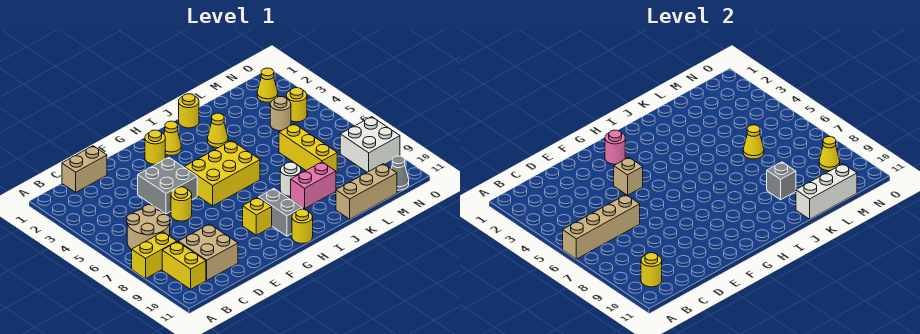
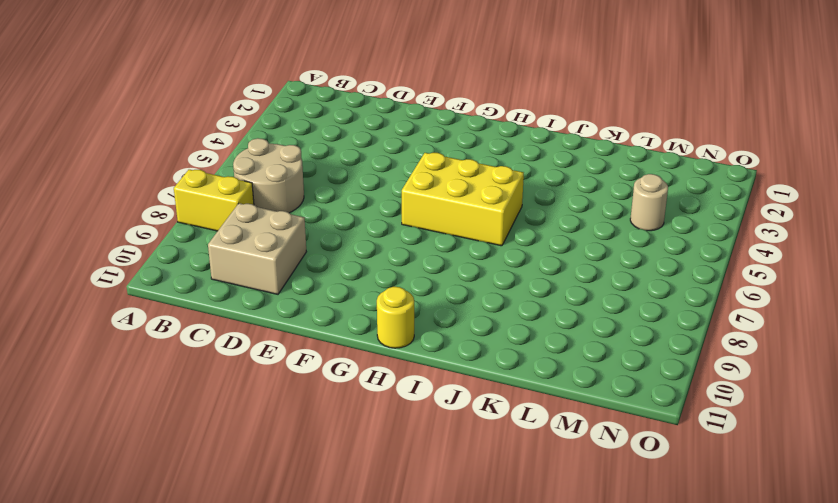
none -> yellow brick B9:B10 level 1
none -> tan brick C1:D1 level 1
none -> grey brick E4:F5 level 1
none -> yellow round brick E6 level 1

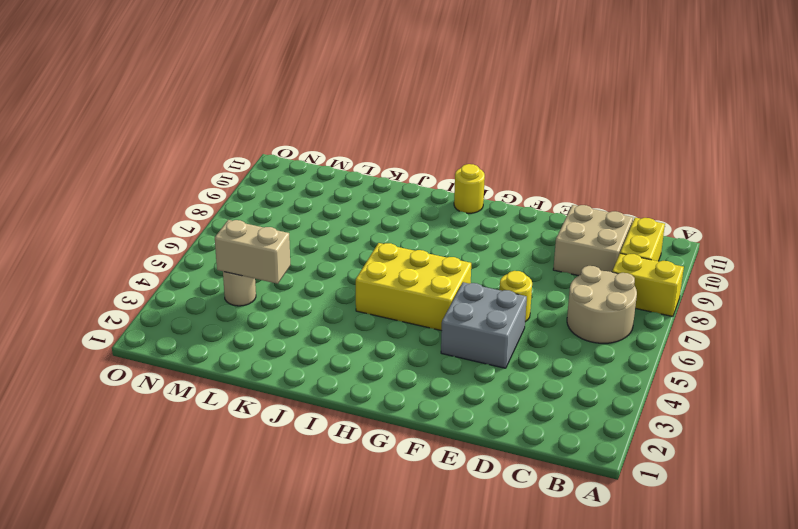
tan brick L4:M4 level 2 -> tan brick C1:D1 level 1
none -> yellow round brick G2 level 1
none -> yellow brick G9 level 1
none -> yellow cone H2 level 1
none -> grey brick H9:H10 level 1

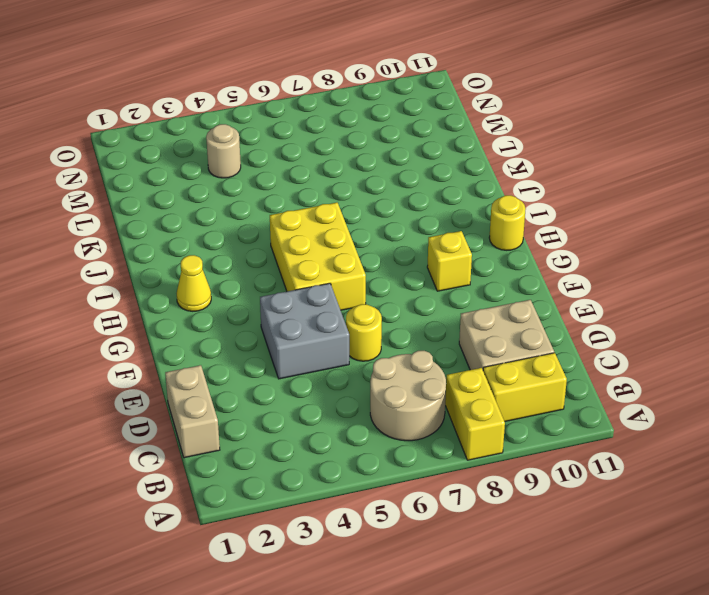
none -> yellow round brick G2 level 1
none -> grey brick H9:H10 level 1
none -> yellow round brick J1 level 1
none -> yellow cone J3 level 1

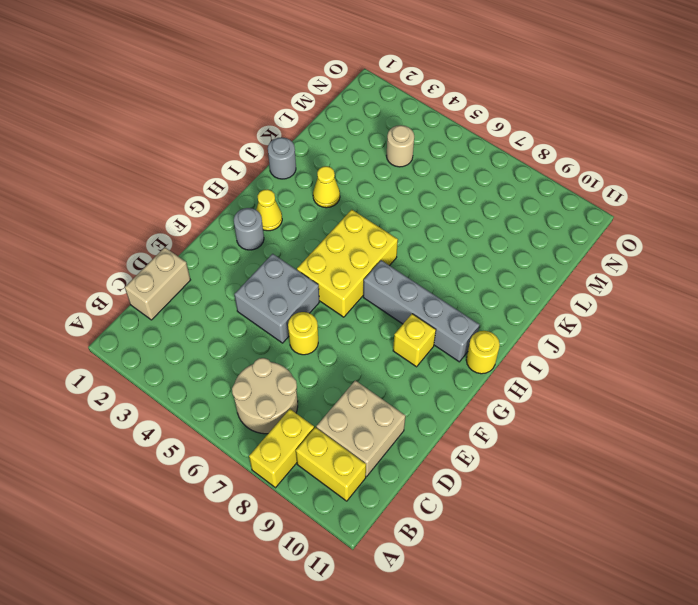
grey round brick G2 level 1 -> yellow round brick G2 level 1
grey brick H7:H10 level 1 -> grey brick H9:H10 level 1
grey round brick J1 level 1 -> yellow round brick J1 level 1
none -> white round brick J8 level 1
none -> pink brick J9:K9 level 1
none -> tan brick K11:M11 level 1
none -> yellow brick L6:L8 level 1

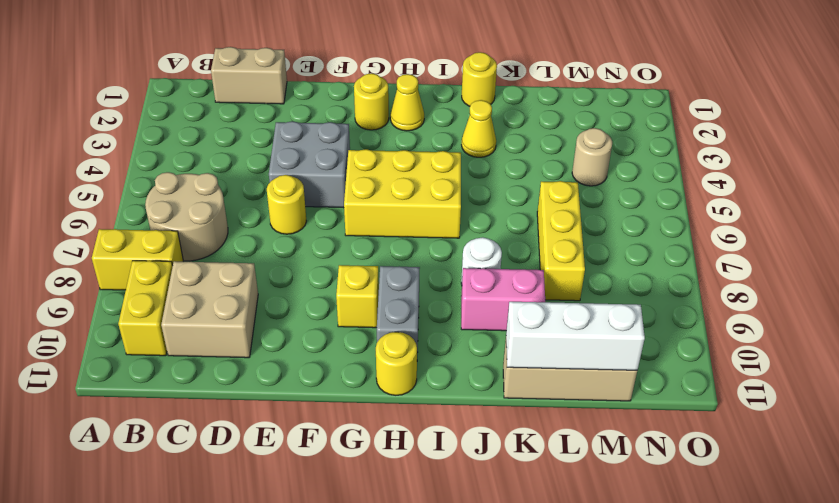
none -> yellow cone N2 level 1
none -> yellow round brick N4 level 1
none -> white brick N8:O9 level 1
none -> grey cone N11 level 1

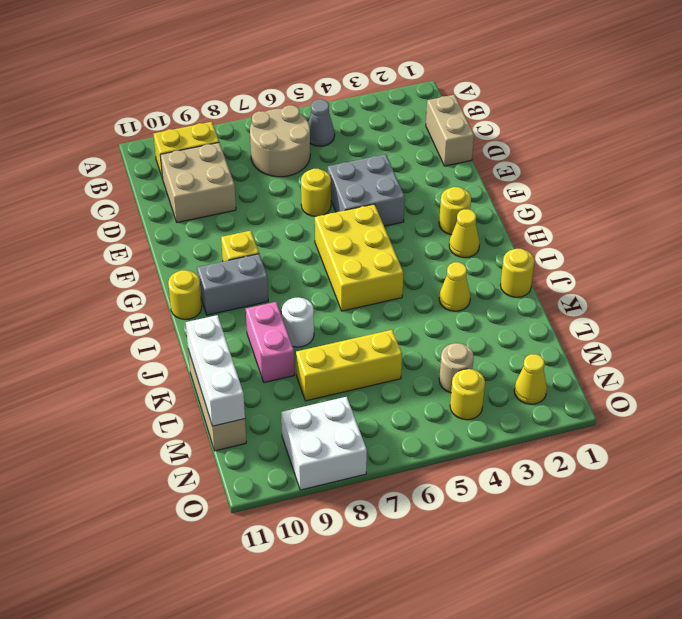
grey cone B5 level 1 -> grey cone N11 level 1
none -> yellow brick A8:B8 level 1
none -> tan brick A6:D6 level 2
none -> yellow round brick B10 level 2
none -> tan brick F4 level 2

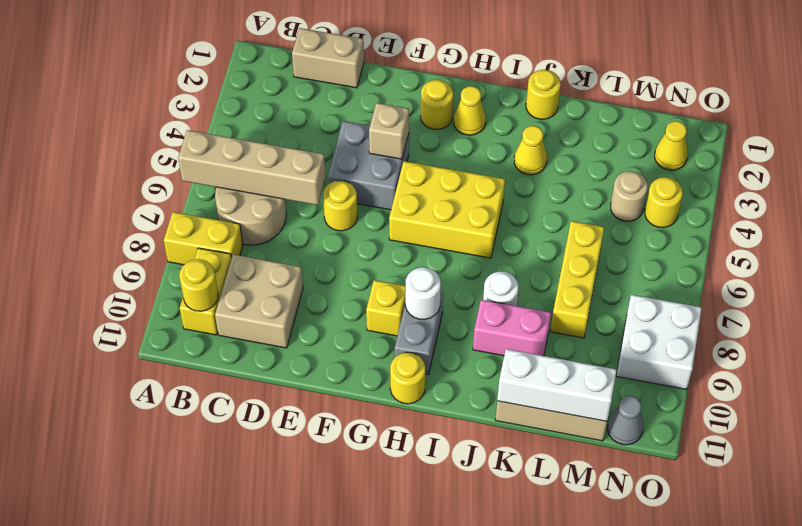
white round brick H9 level 2 -> none
none -> pink round brick G2 level 2
none -> grey brick K9 level 2
none -> yellow cone L6 level 2
none -> yellow cone N9 level 2

